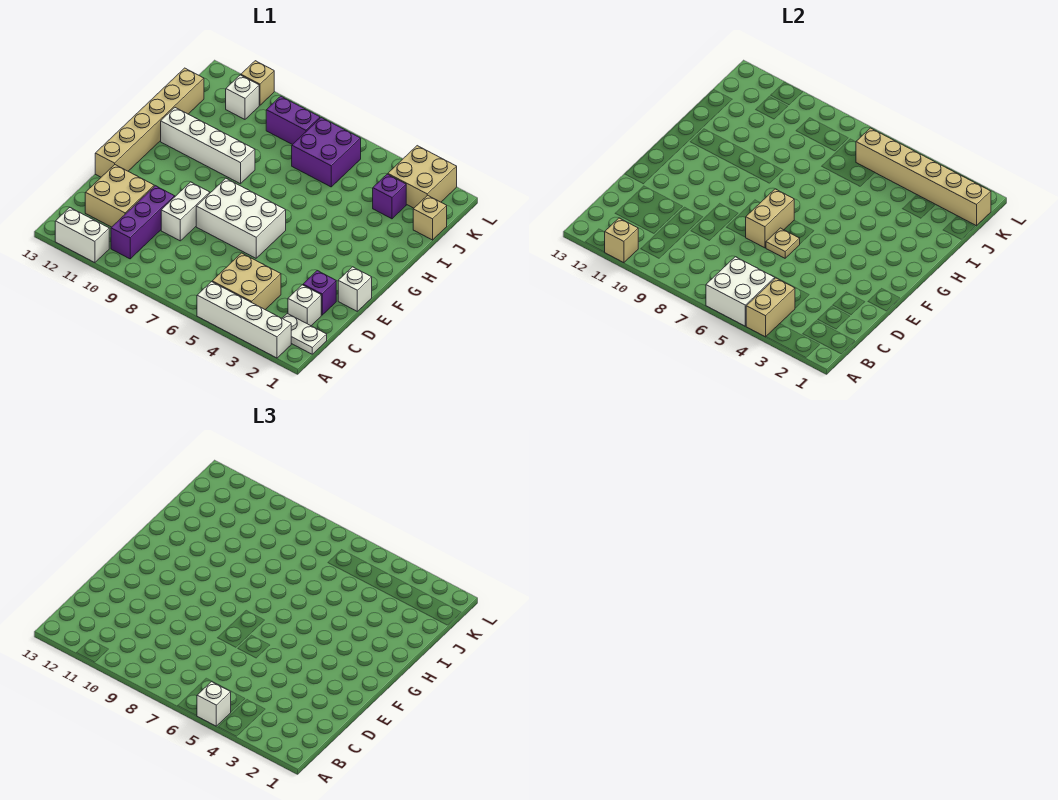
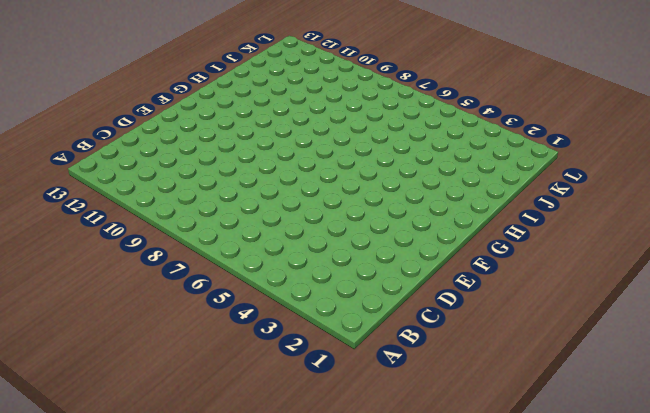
none -> white brick A2:A5 level 1
none -> white brick A11:A12 level 1
none -> white plate B1:B2 level 1

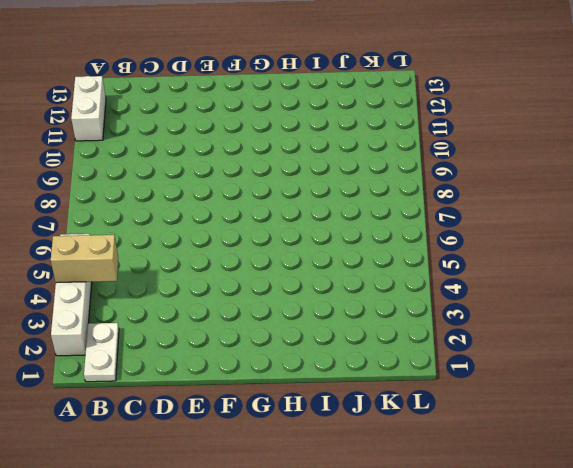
none -> tan brick B4:C5 level 1
none -> purple brick B10:D10 level 1
none -> white brick C2 level 1

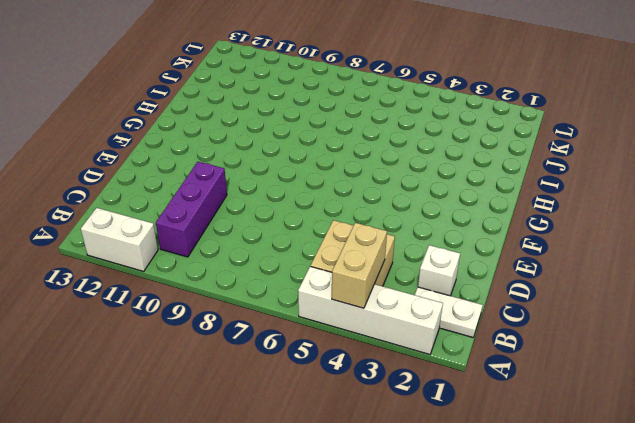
none -> tan brick C11:D12 level 1
none -> purple brick D2 level 1
none -> white brick D9:E9 level 1

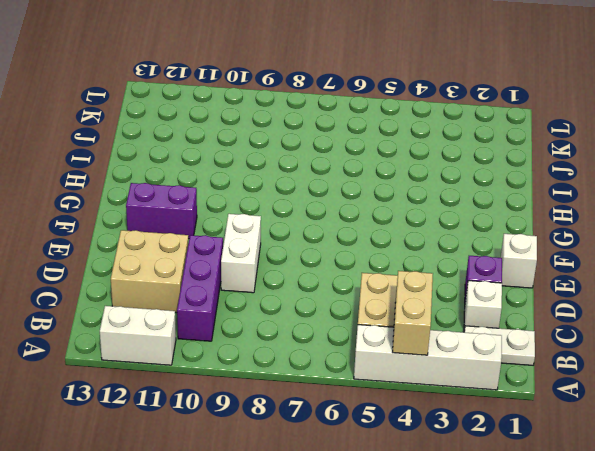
purple brick F11:F12 level 1 -> purple brick K8:K9 level 1
none -> white brick E6:F8 level 1
none -> tan brick E13:J13 level 1
none -> white brick H9:H12 level 1

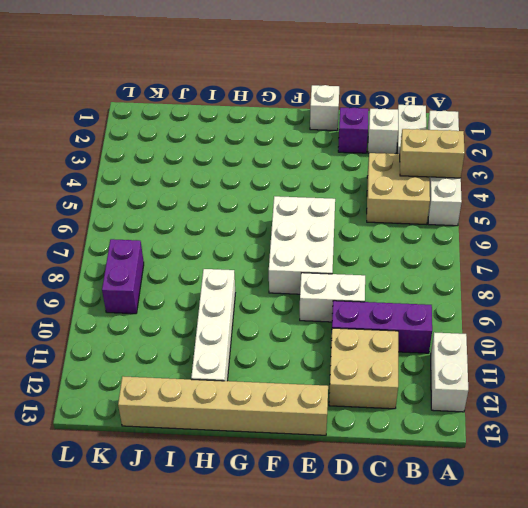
none -> tan brick J1 level 1
none -> purple brick J3 level 1
none -> purple brick J6:K7 level 1

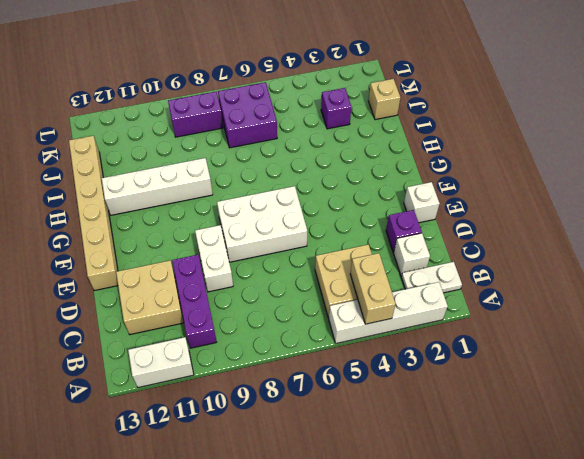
none -> tan brick K2:L3 level 1
none -> white brick K11 level 1
none -> tan brick L11 level 1

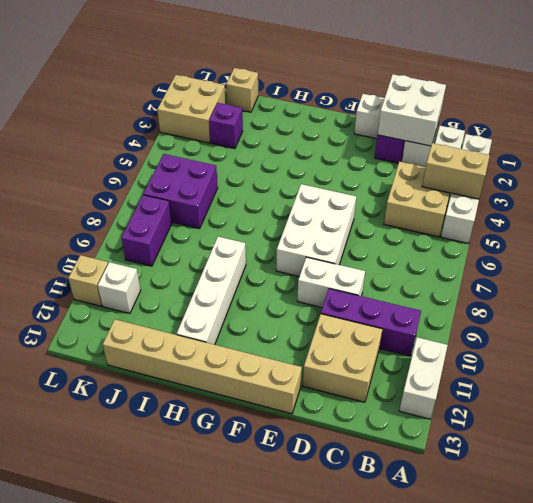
white brick C1:D2 level 2 -> white brick A5:B6 level 2
none -> tan brick A11 level 2
none -> tan plate E6 level 2
none -> tan brick E7:F7 level 2

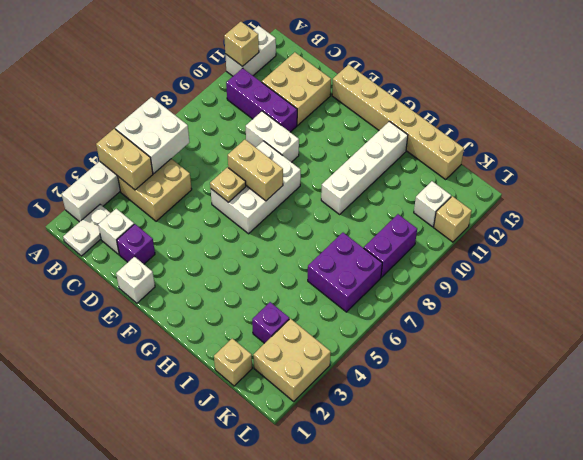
none -> tan brick K1:K6 level 2
none -> white brick A5 level 3

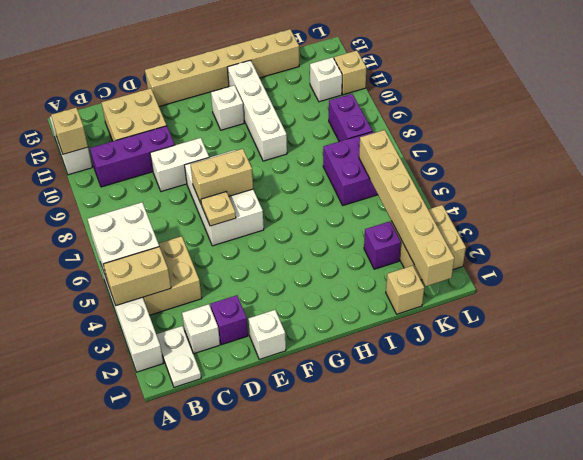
white brick G11 level 1 -> white brick A5 level 3

